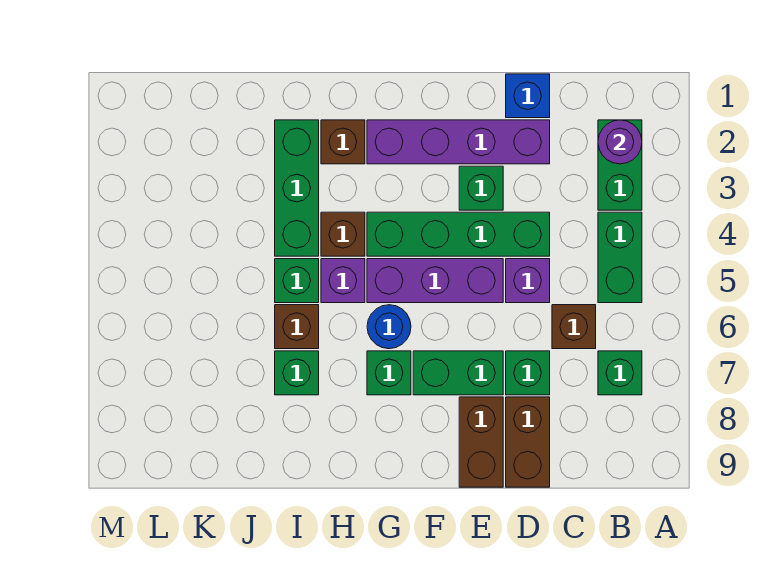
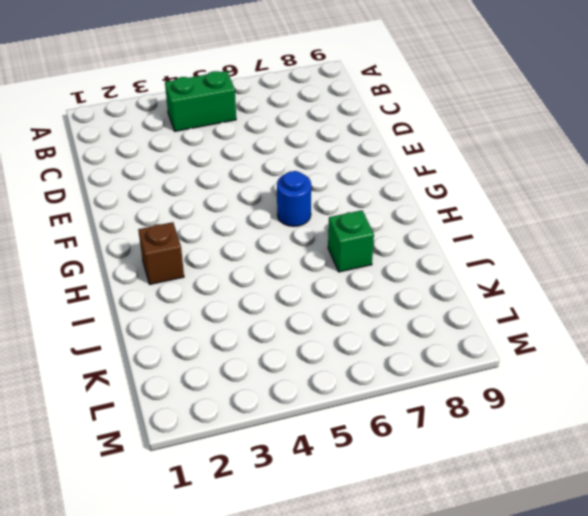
none -> green brick B2:B3 level 1
none -> green brick B7 level 1
none -> brown brick C6 level 1

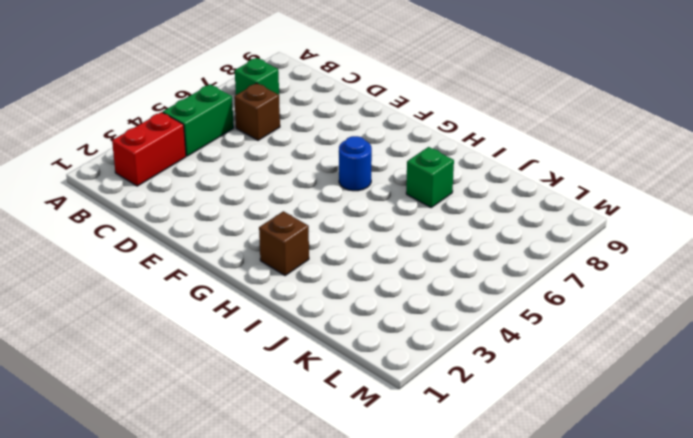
red brick B2:B3 level 1 -> green brick B2:B3 level 1
none -> blue brick D1 level 1
none -> purple brick D2:G2 level 1
none -> green brick D4:G4 level 1

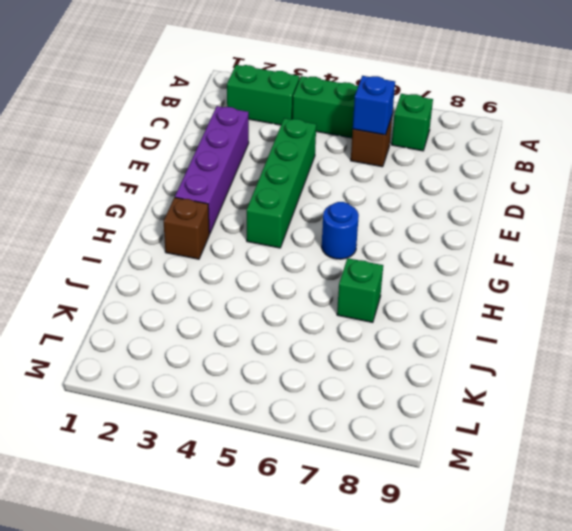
blue brick C6 level 2 -> blue brick D1 level 1
none -> purple brick D5 level 1
none -> green brick D7 level 1
none -> brown brick D8:D9 level 1

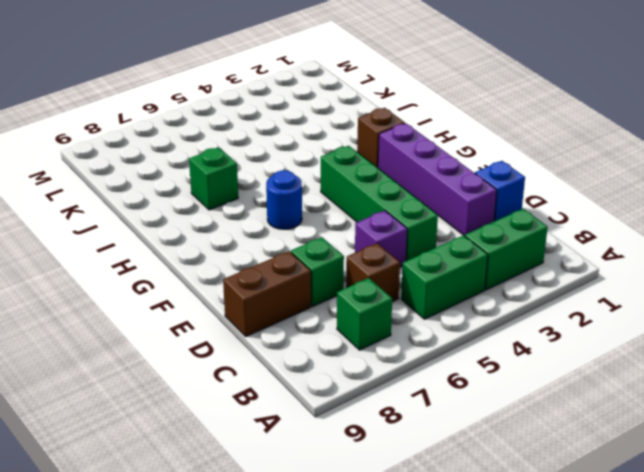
none -> green brick E3 level 1
none -> purple brick E5:G5 level 1
none -> green brick E7:F7 level 1

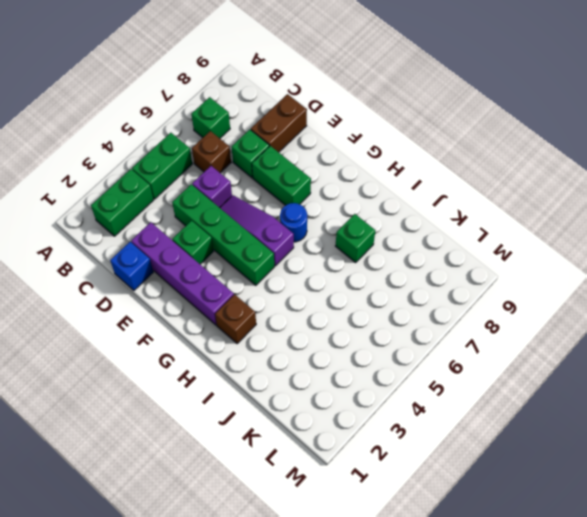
purple slope E5:G5 level 1 top G -> purple brick E5:G5 level 1
none -> brown brick E8:E9 level 1
none -> green brick G7 level 1
none -> brown brick H4 level 1

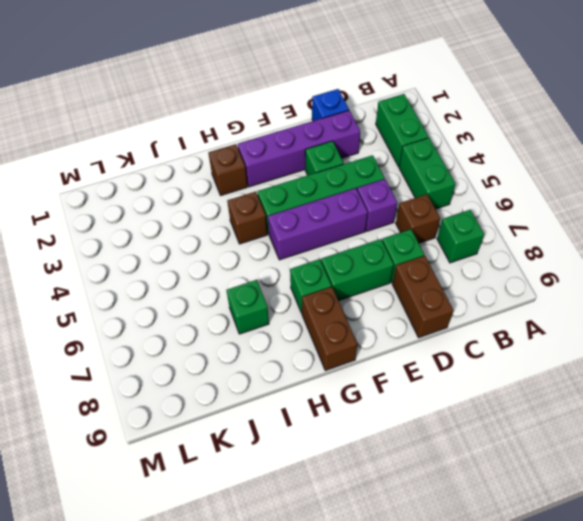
brown brick G8:G9 level 1 -> brown brick E8:E9 level 1
none -> blue round brick G6 level 1
none -> purple brick H5 level 1
none -> green brick I2:I4 level 1

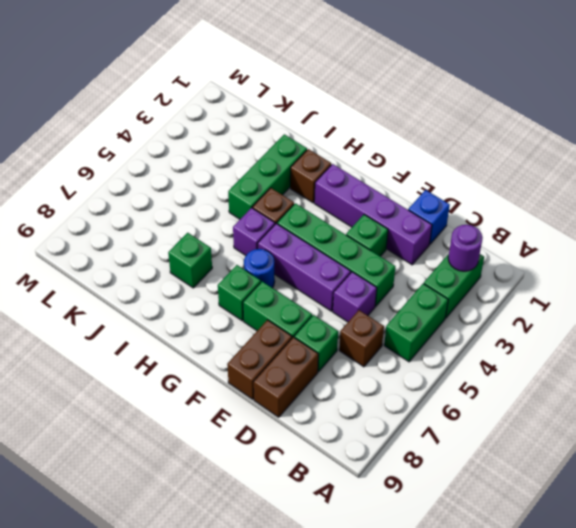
none -> green brick B7 level 1
none -> green brick I5 level 1
none -> brown brick I6 level 1

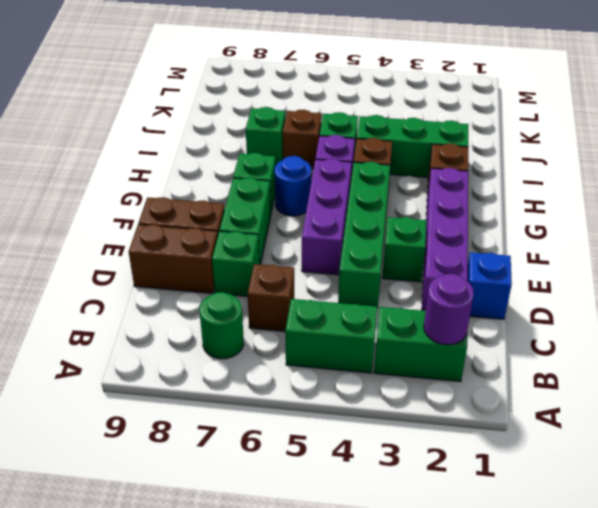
green round brick B7 level 1 -> green brick B7 level 1
none -> purple brick D5 level 1

